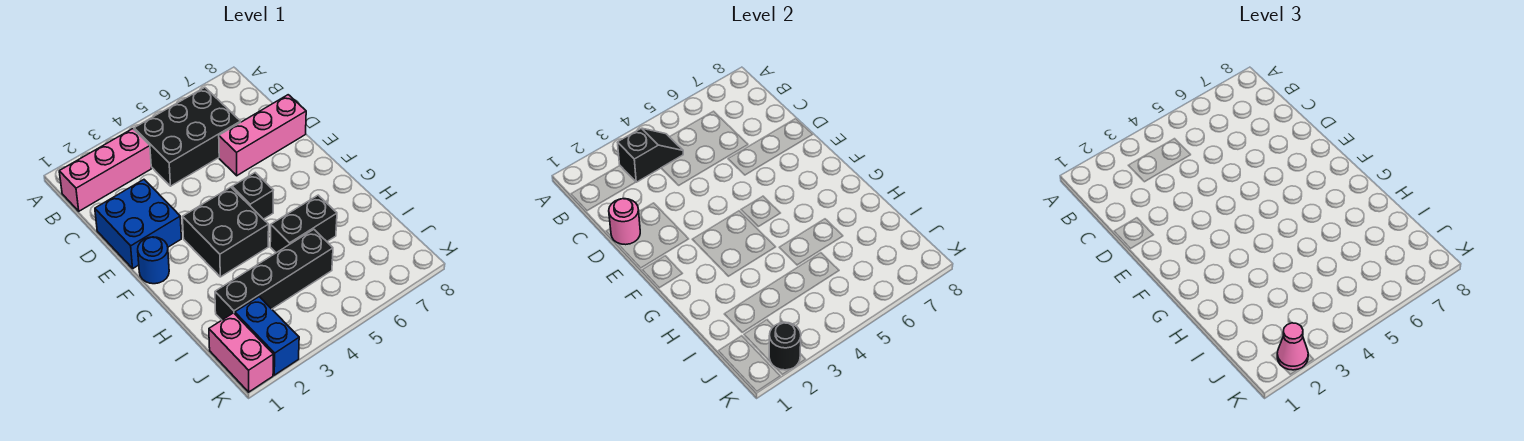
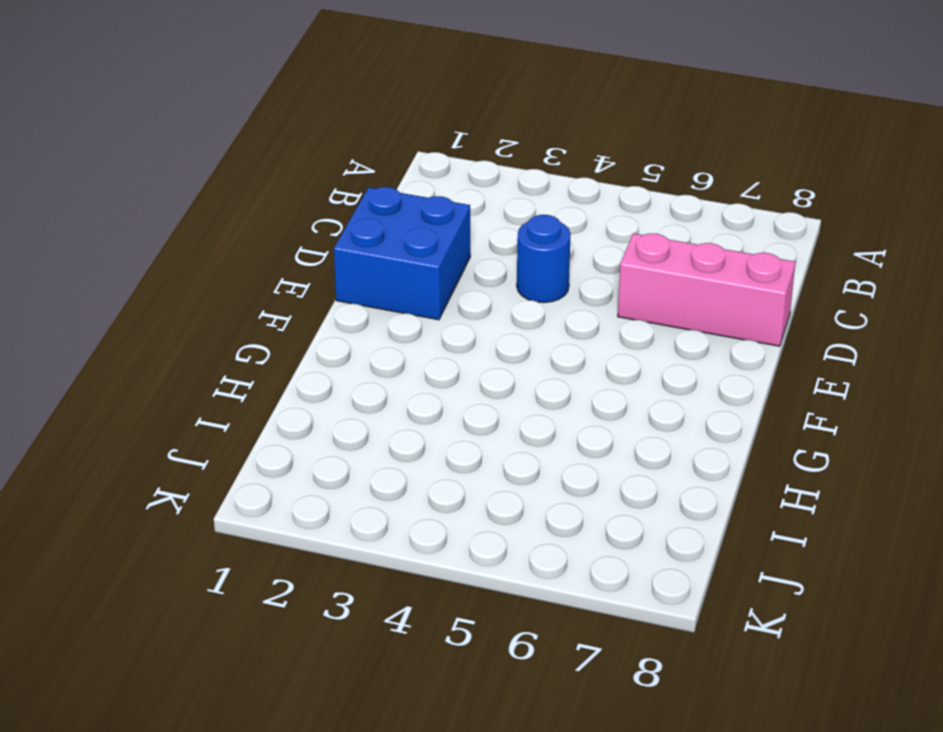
blue round brick D4 level 1 -> blue round brick F1 level 1
none -> pink brick B1:B3 level 1
none -> black brick B4:C6 level 1
none -> black brick F3:G4 level 1

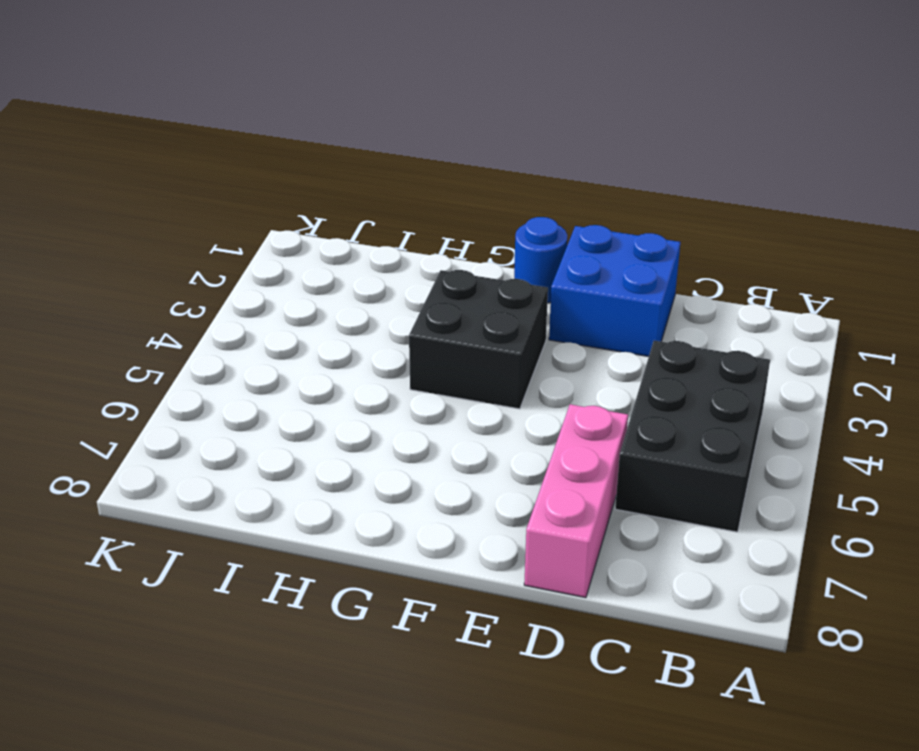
none -> pink brick B1:B3 level 1
none -> black brick F5 level 1
none -> black brick H5:H6 level 1

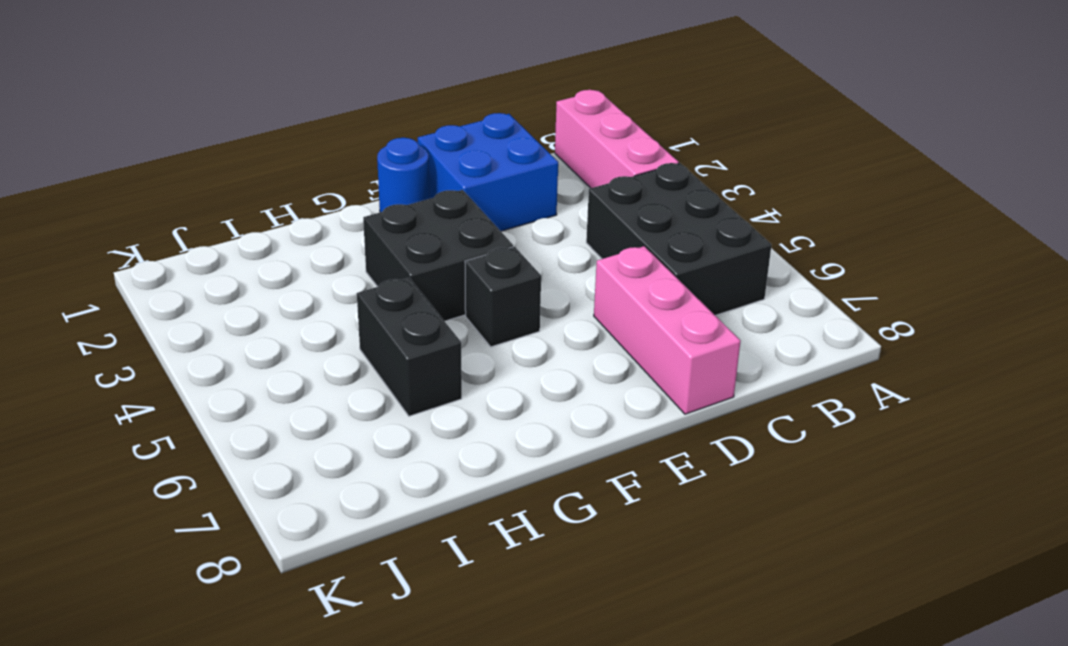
none -> black brick I2:I5 level 1
none -> pink brick J1:K1 level 1
none -> blue brick J2:K2 level 1

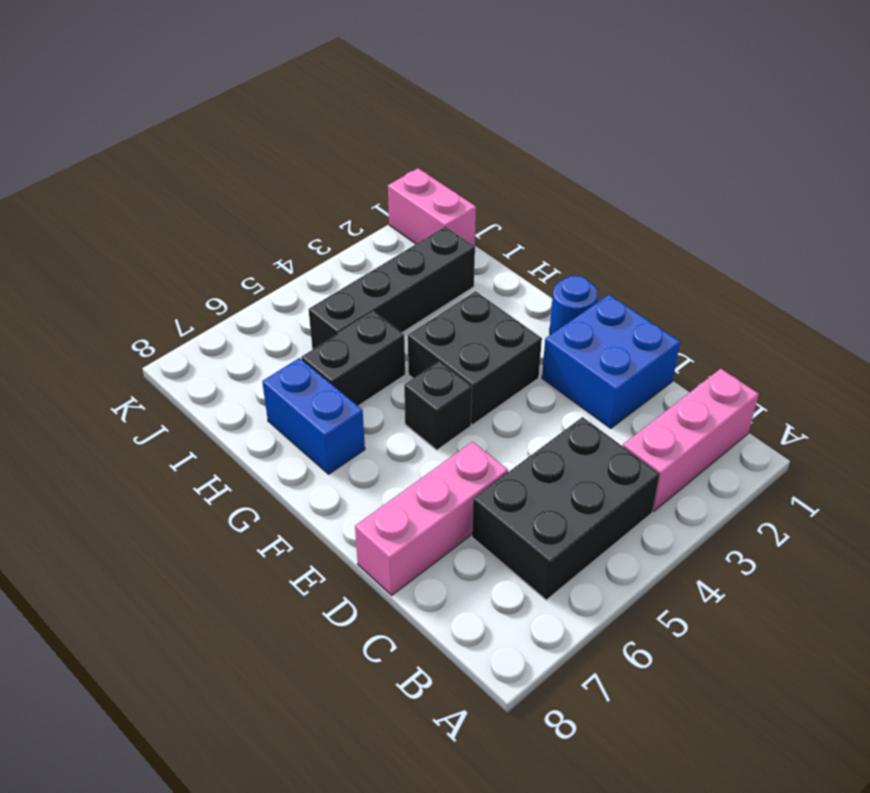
blue brick G7:H7 level 1 -> blue brick J2:K2 level 1
none -> black slope B3:B4 level 2 top 3
none -> pink round brick D1 level 2
none -> black round brick K2 level 2

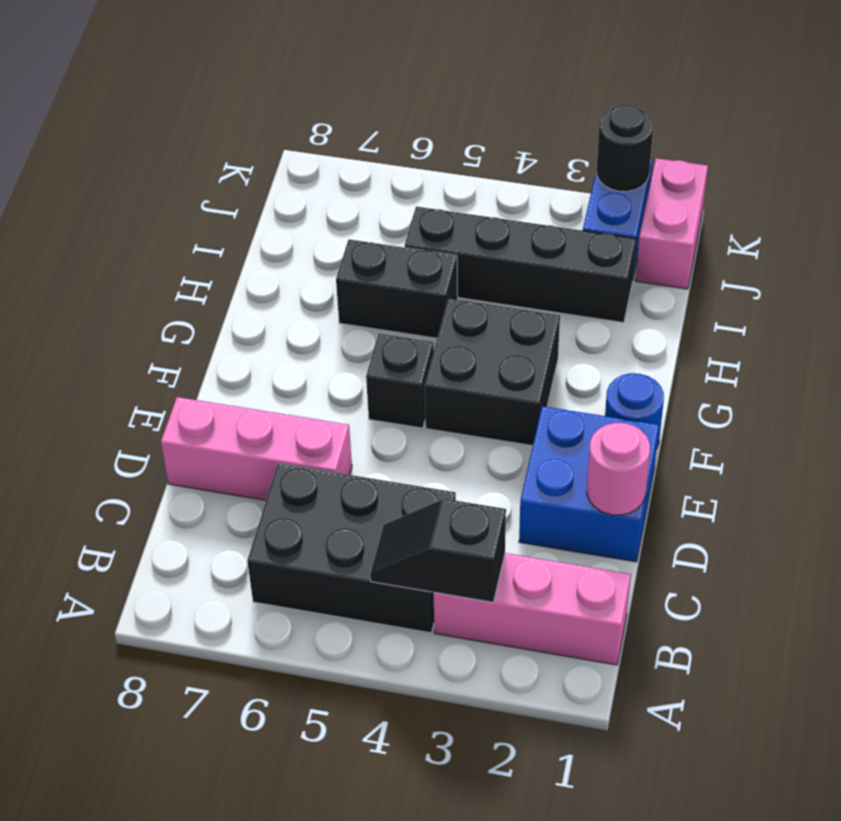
none -> pink cone K2 level 3

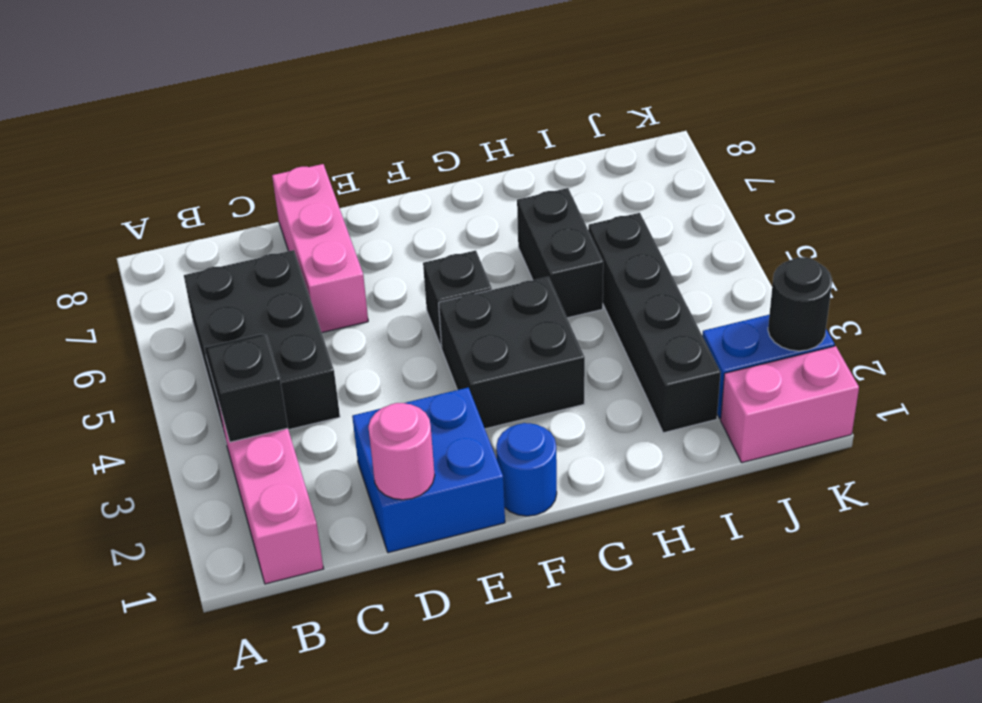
none -> pink cone K2 level 3

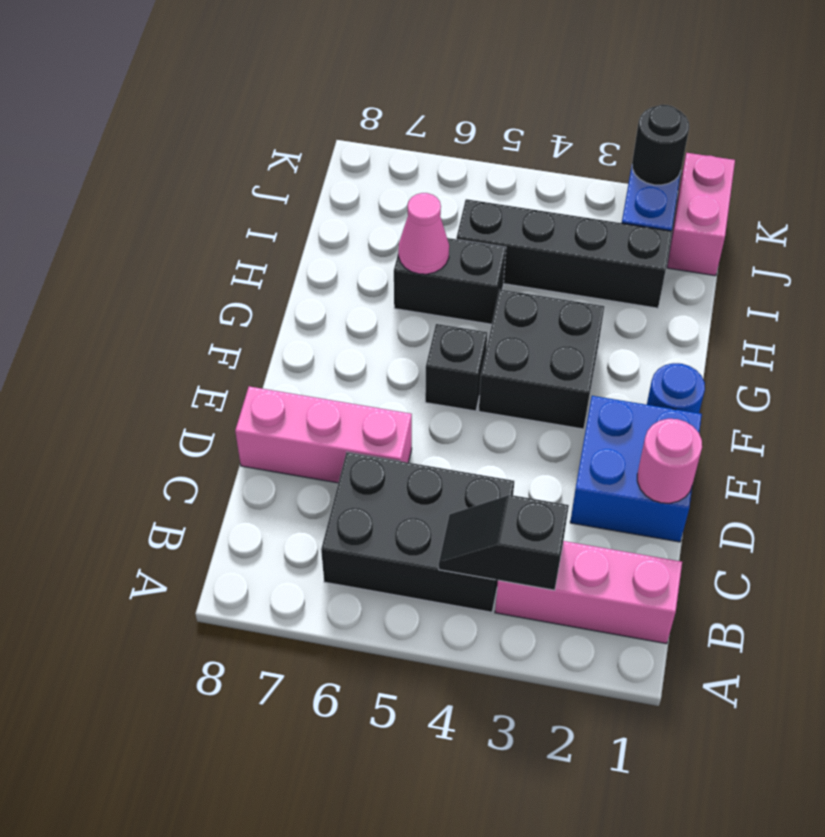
pink cone H6 level 2 -> pink cone K2 level 3

